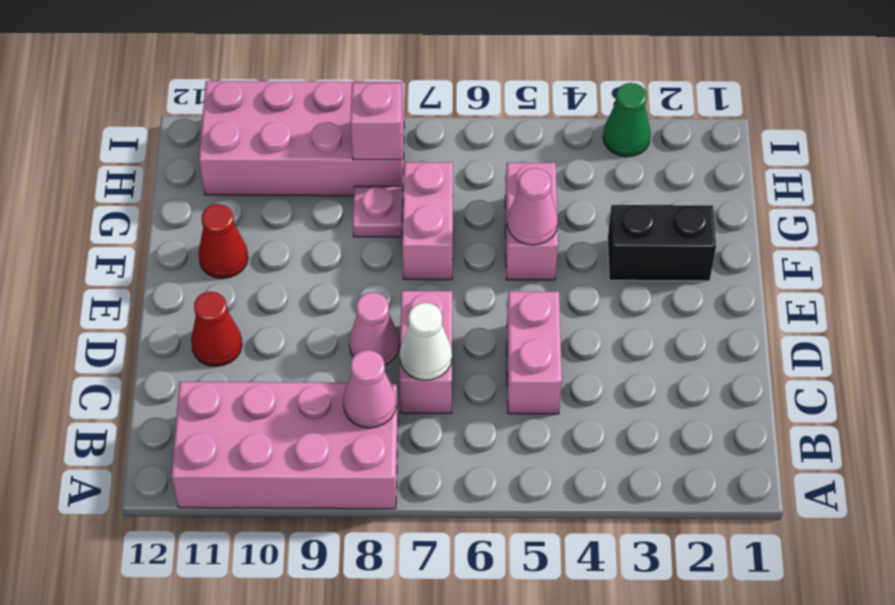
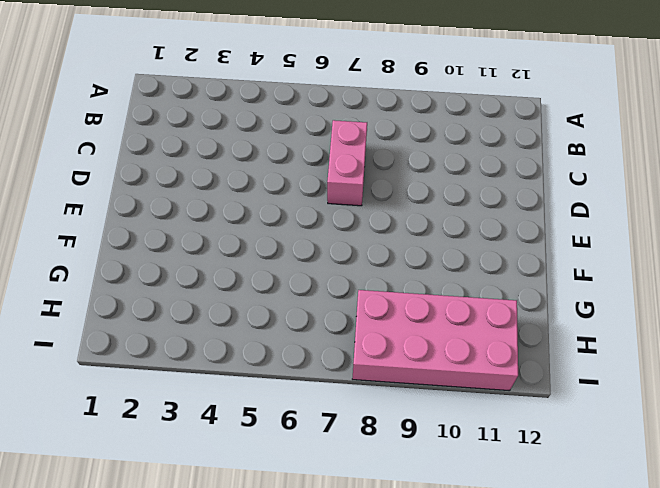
none -> pink brick A8:B11 level 1
none -> pink brick C5:D5 level 1
none -> pink cone D8 level 1

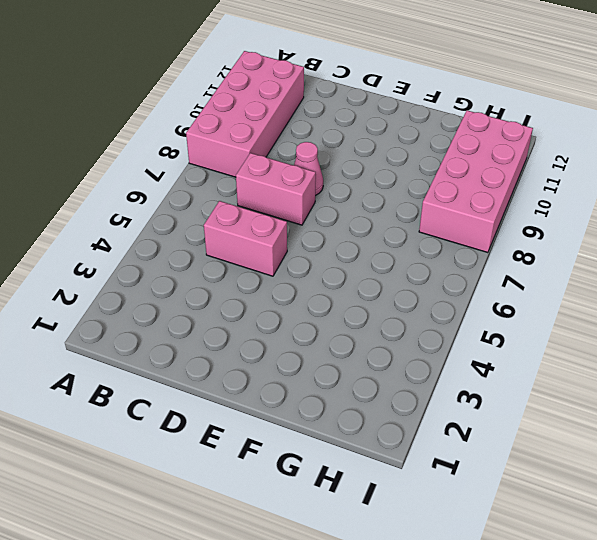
none -> red cone D11 level 1
none -> black brick F2:F3 level 1
none -> pink brick F5:G5 level 1

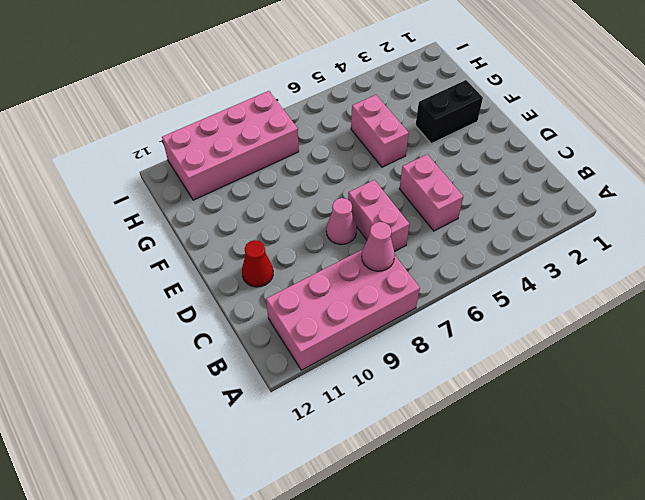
none -> pink brick F7:G7 level 1
none -> red cone F11 level 1
none -> pink plate G8 level 1

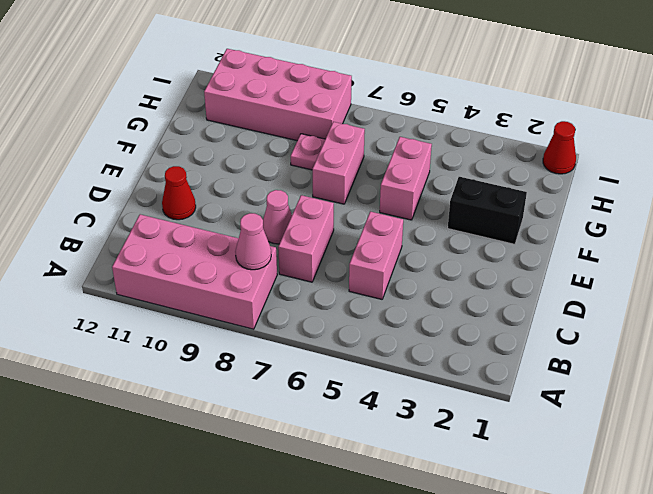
red cone I1 level 1 -> red cone F11 level 1
none -> green cone I3 level 1
none -> white cone C7 level 2
none -> pink cone F5 level 2

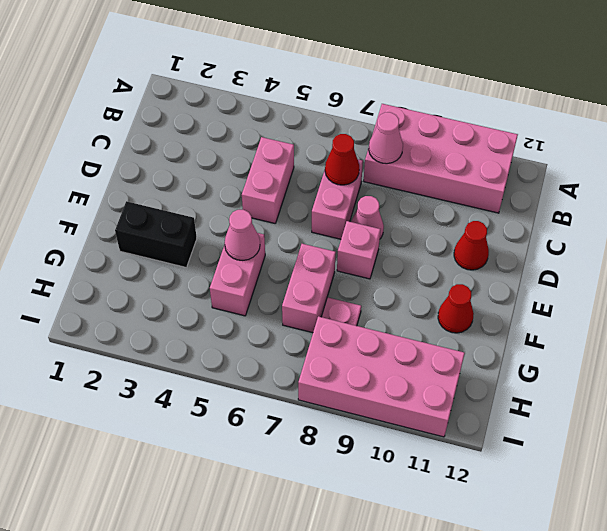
red cone C7 level 2 -> white cone C7 level 2
pink brick E8 level 1 -> pink brick H8 level 2
none -> green cone I3 level 1

